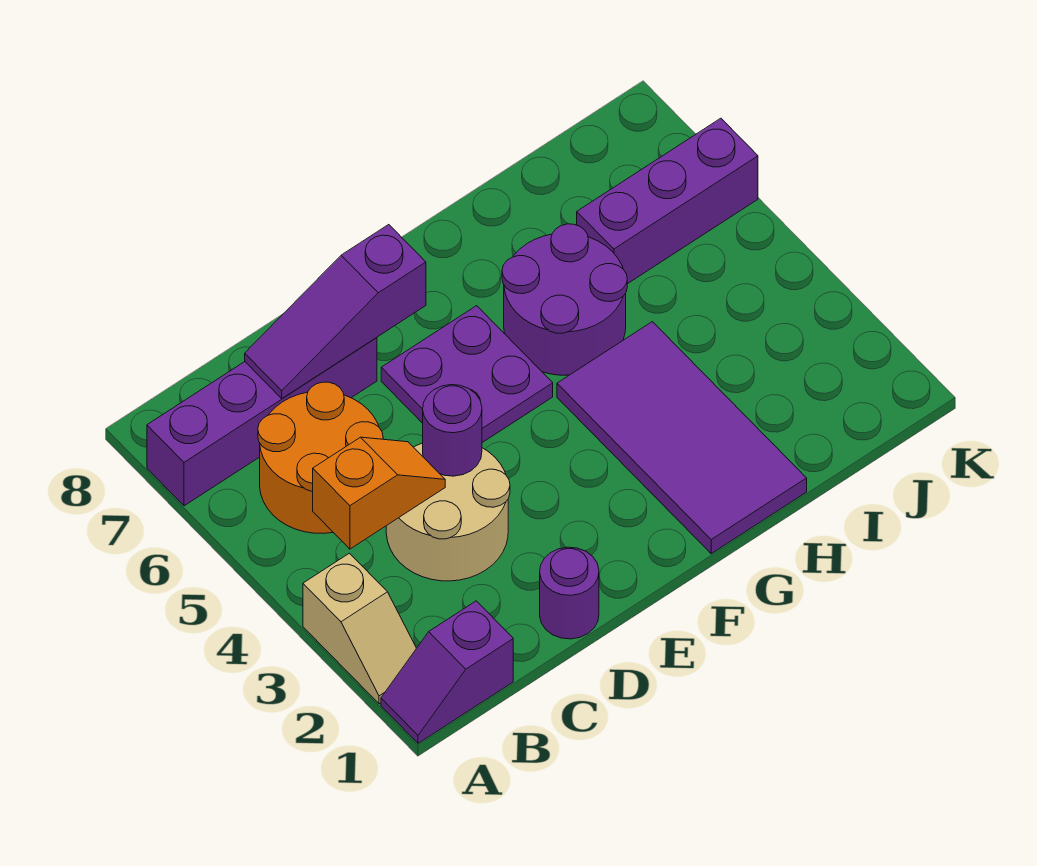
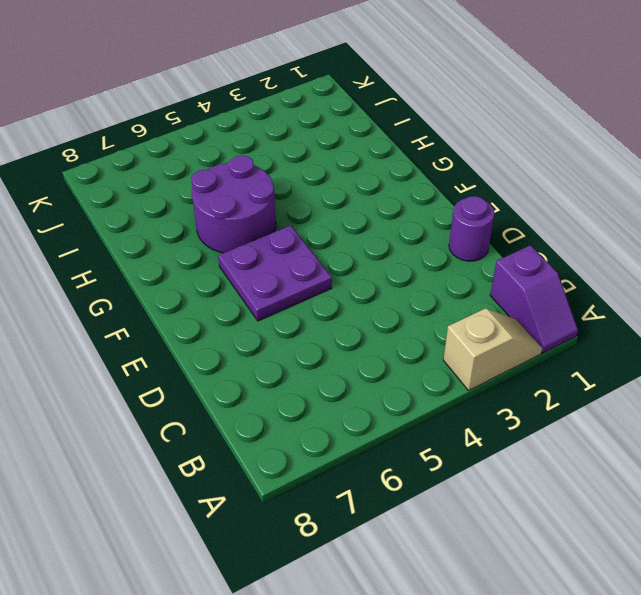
none -> purple brick A7:D7 level 1
none -> orange round brick B5:C6 level 1
none -> tan round brick C3:D4 level 1

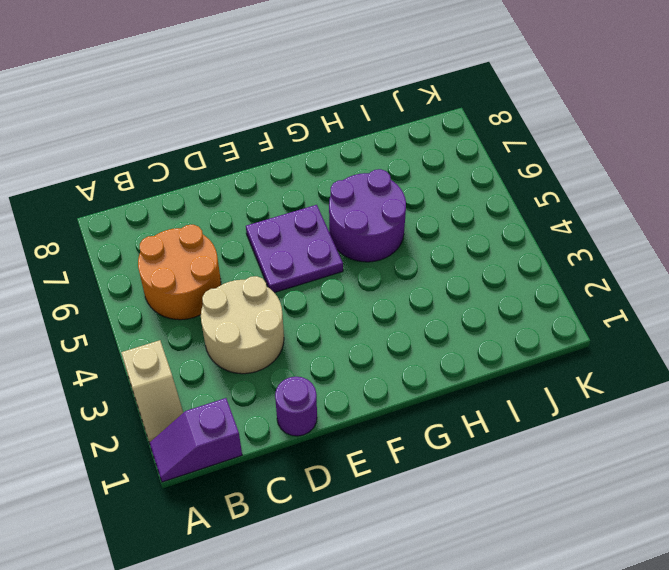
none -> purple brick A7:D7 level 1
none -> purple tile G1:H4 level 1
none -> purple brick I6:K6 level 1

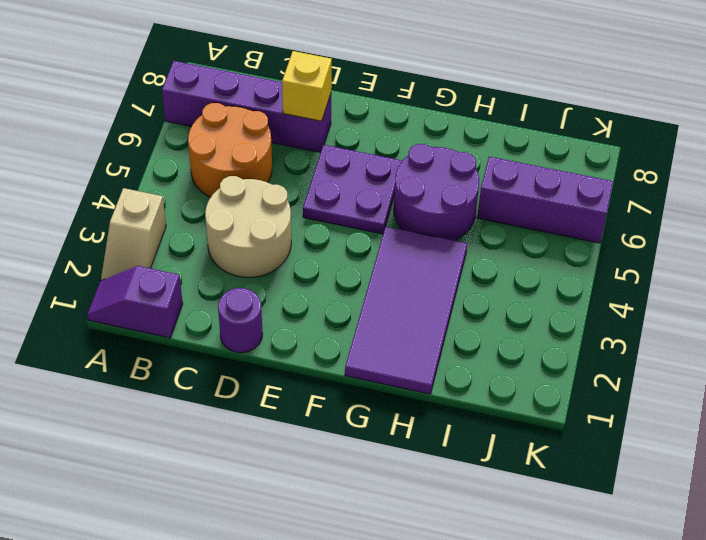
yellow brick D7 level 2 -> purple slope C7:E7 level 2 top E
none -> orange slope B4:C4 level 2 top B
none -> purple round brick D4 level 2

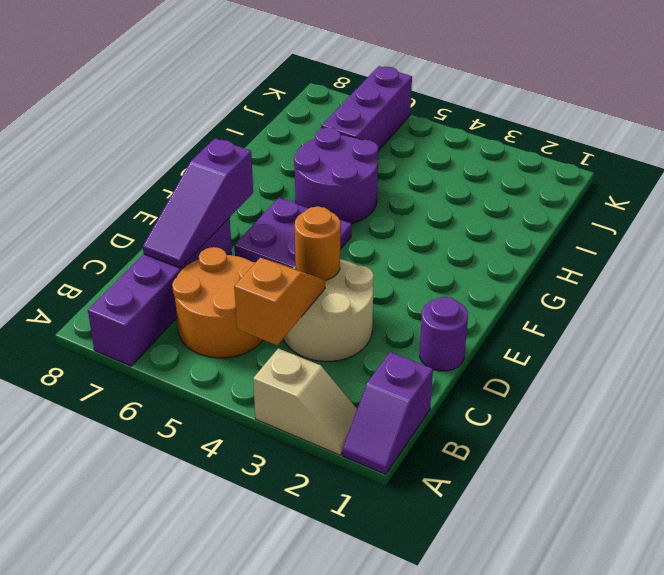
orange round brick D4 level 2 -> purple round brick D4 level 2
none -> purple tile G1:H4 level 1

